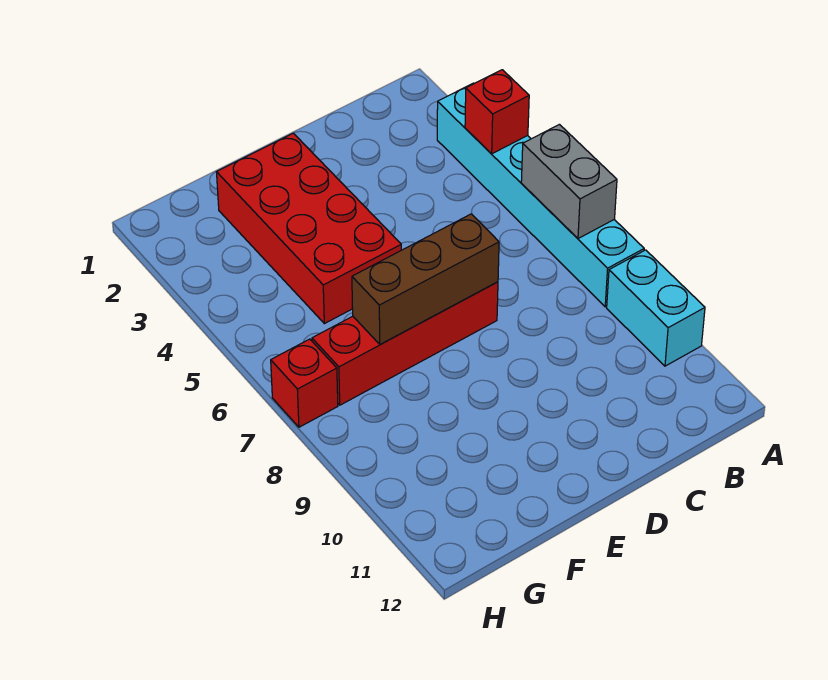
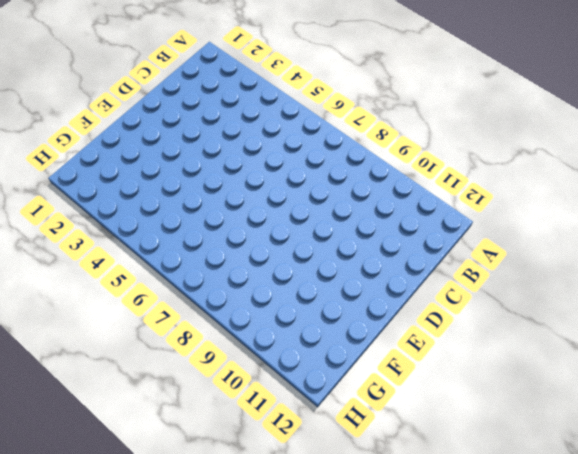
none -> cyan brick A3:A8 level 1
none -> cyan brick A9:A10 level 1

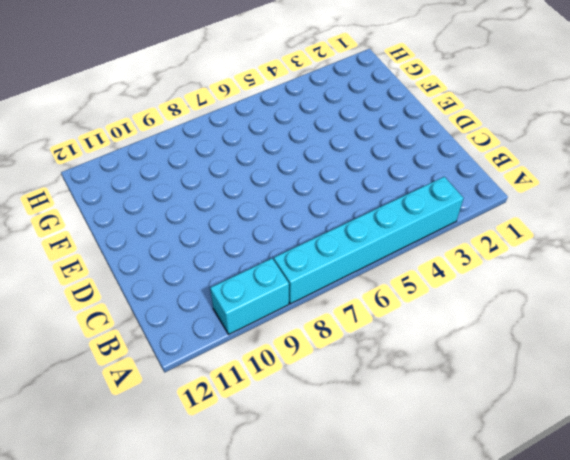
none -> red brick D7:G7 level 1
none -> red brick E2:F5 level 1

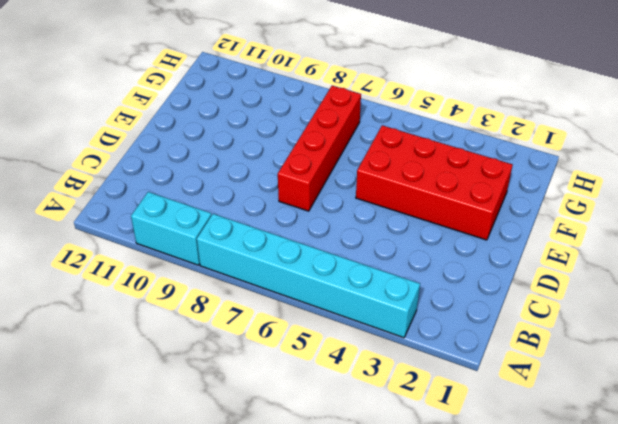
none -> red brick H7 level 1
none -> red brick A4 level 2

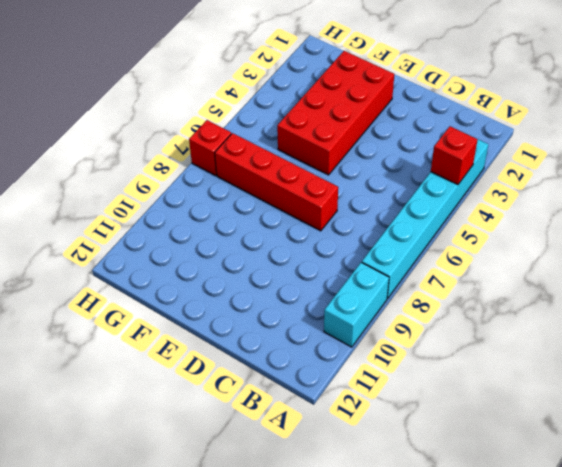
none -> grey brick A6:A7 level 2
none -> brown brick D7:F7 level 2

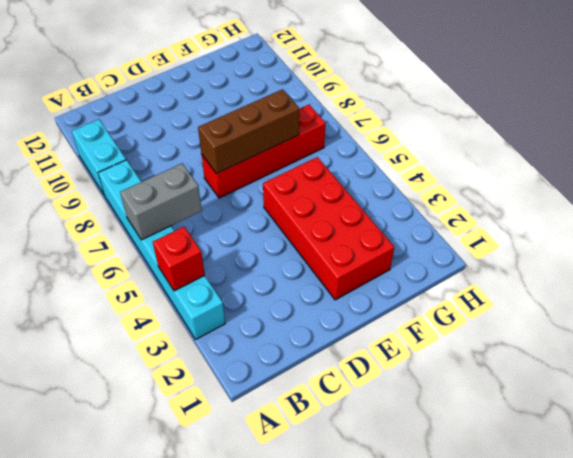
grey brick A6:B6 level 2 -> grey brick A6:A7 level 2
none -> red brick H7 level 1

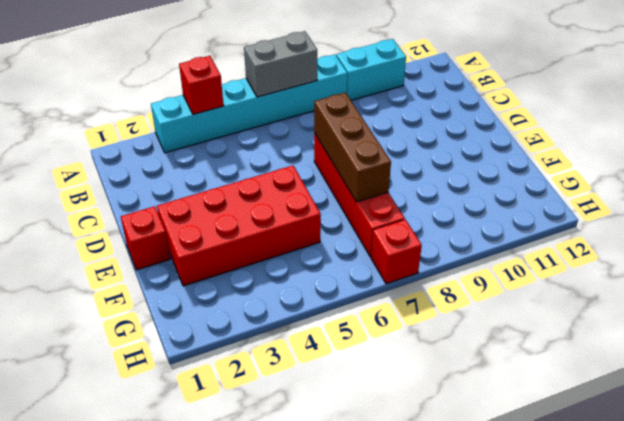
red brick E1 level 1 -> none

